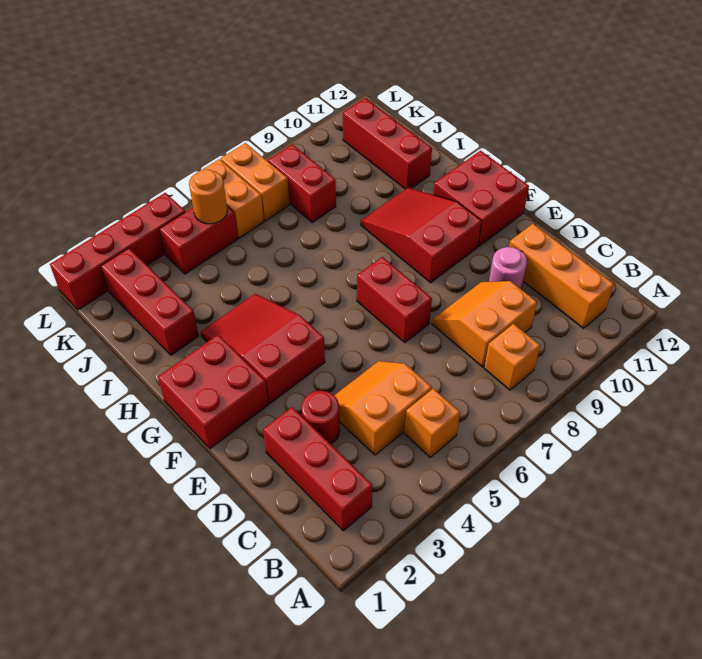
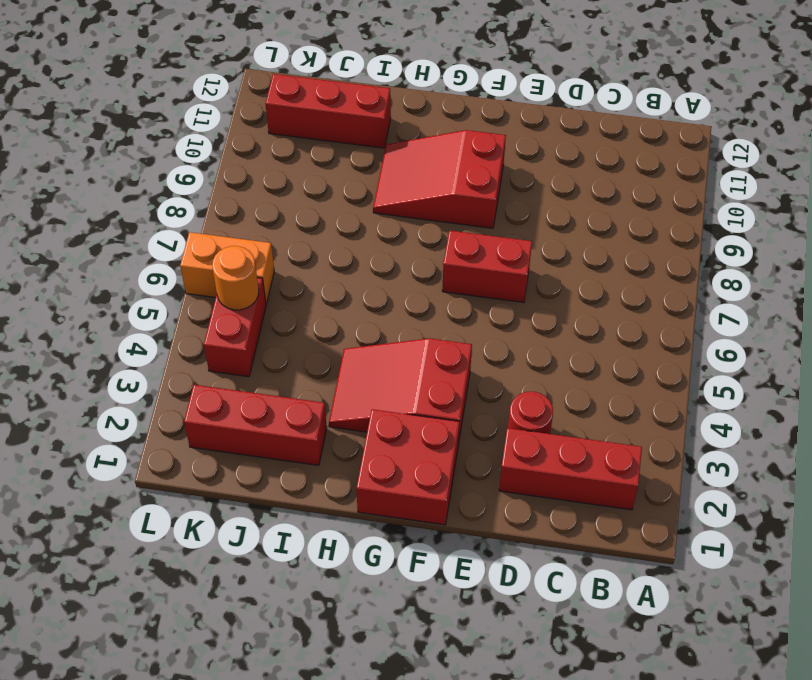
none -> orange brick B5 level 1
none -> orange brick B8 level 1
none -> orange brick B11:D11 level 1

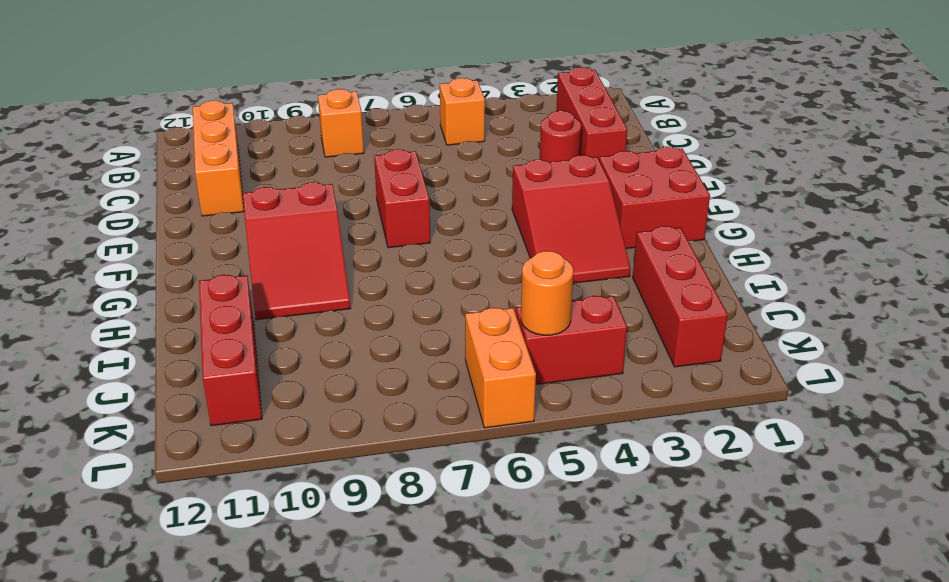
none -> orange slope C4:D5 level 1 top C
none -> orange slope C8:D9 level 1 top C
none -> pink round brick D10 level 1

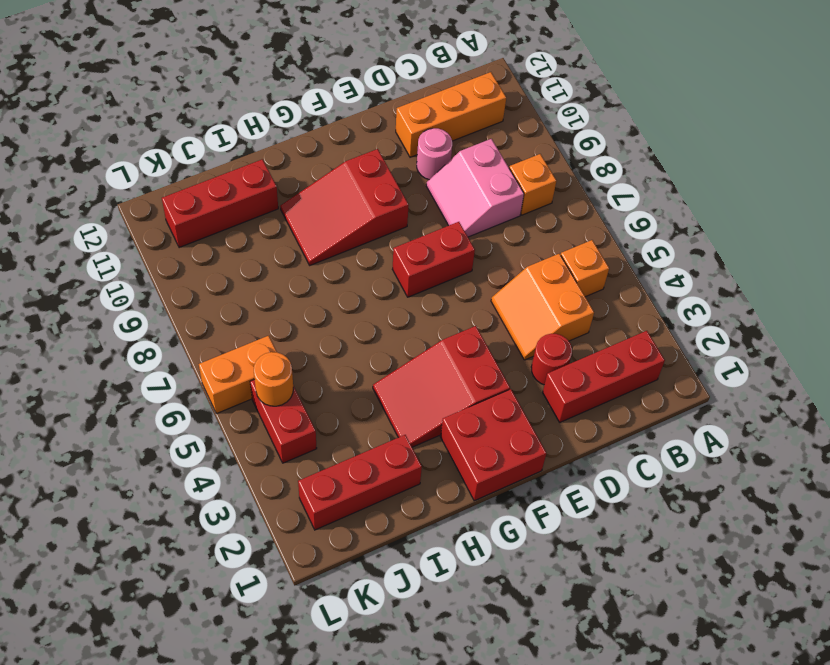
pink slope C8:D9 level 1 top C -> orange slope C8:D9 level 1 top C
none -> red brick F11:G12 level 1
none -> red brick J8:K8 level 1
none -> orange brick K7:L7 level 1

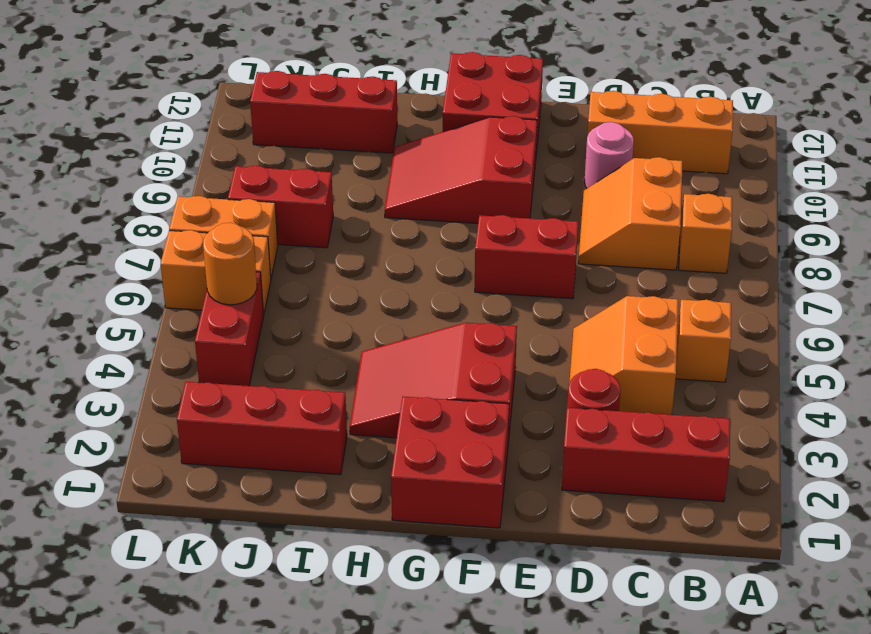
none -> red brick L1:L4 level 1

